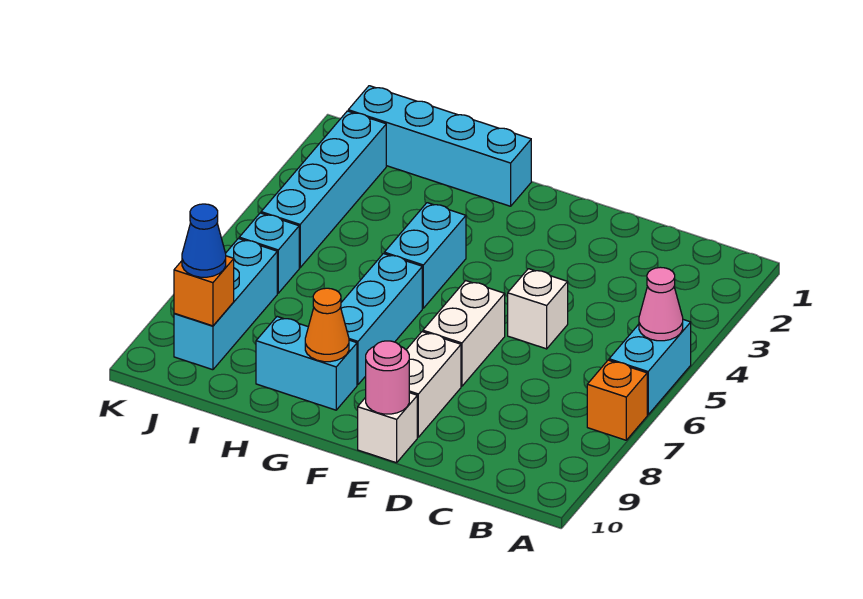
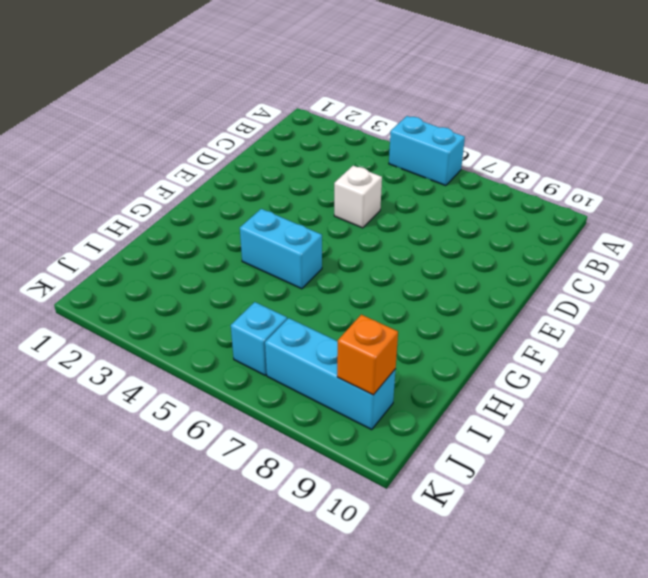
none -> orange brick A7 level 1
none -> white brick E6:E7 level 1
none -> white brick E8:E9 level 1

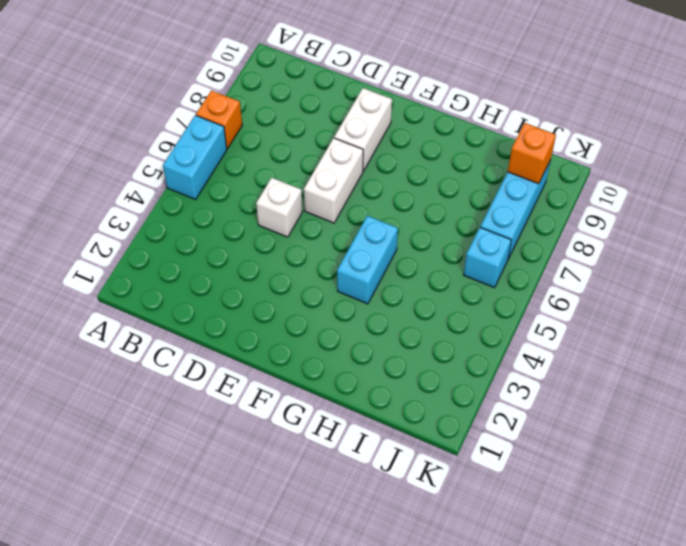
none -> white brick E10 level 1
none -> cyan brick G1:J1 level 1
none -> cyan brick G6:G8 level 1

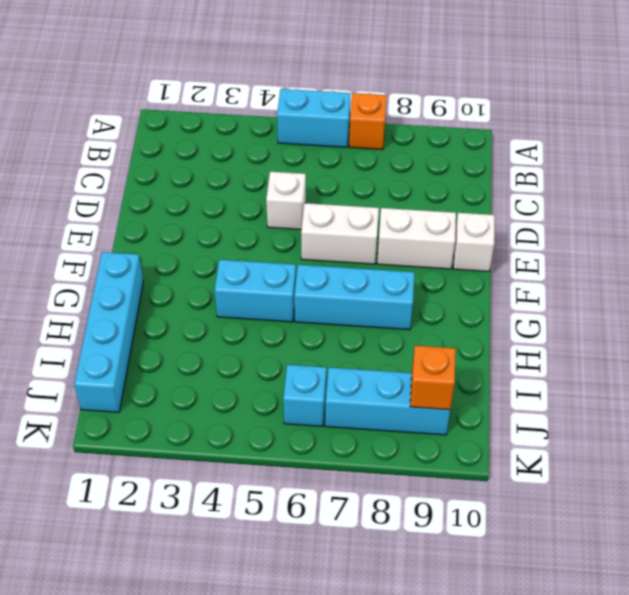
none -> cyan brick G9:H9 level 1
none -> cyan brick J2:J5 level 1
none -> pink cone A5 level 2

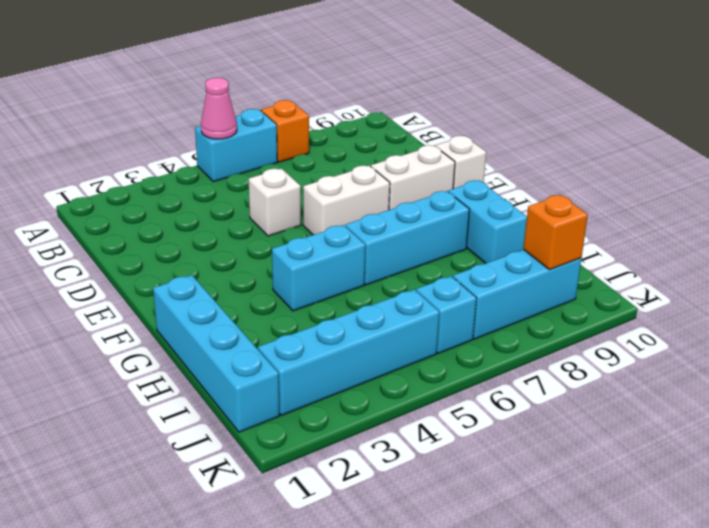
none -> pink round brick E10 level 2
none -> orange cone G9 level 2
none -> blue cone J9 level 3

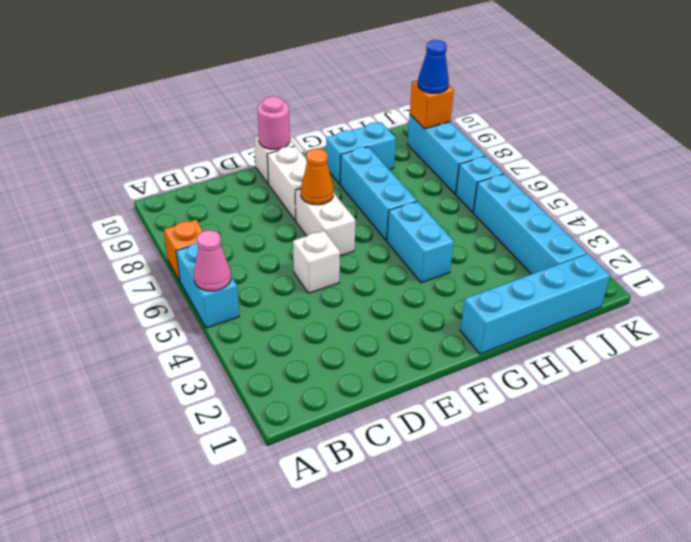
orange cone E7 level 2 -> orange cone G9 level 2

